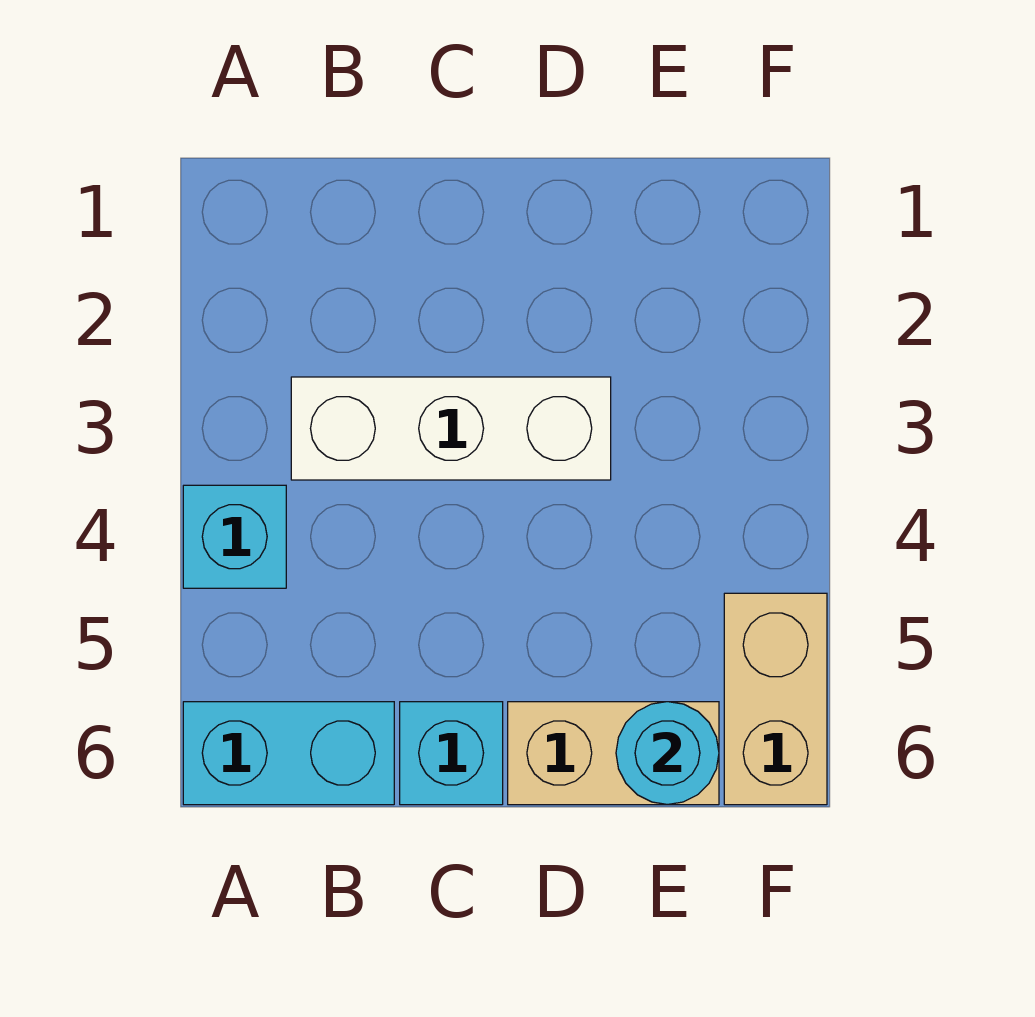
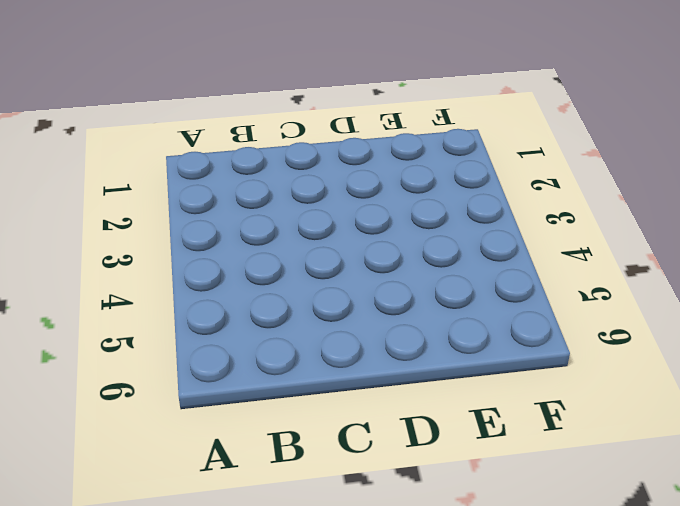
none -> cyan brick A4 level 1
none -> cyan brick A6:B6 level 1

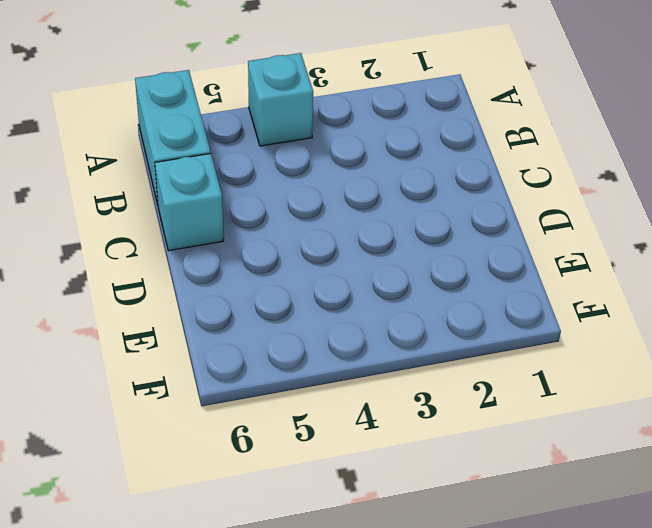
none -> white brick B3:D3 level 1
none -> tan brick D6:E6 level 1

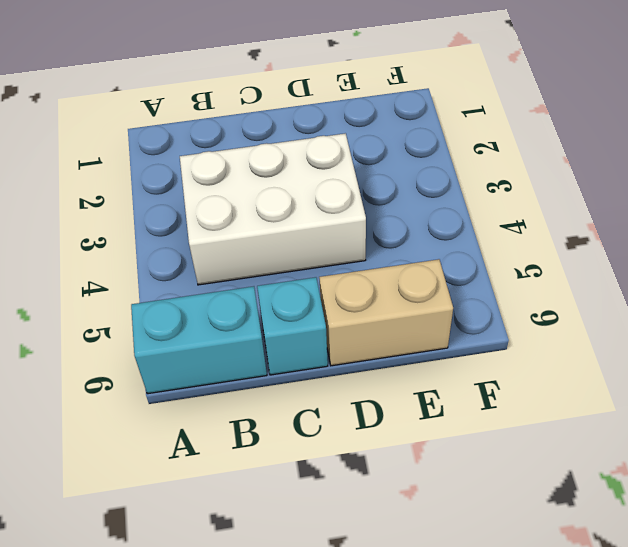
white brick B3:D4 level 1 -> white brick B3:D3 level 1
none -> cyan brick A4 level 1
none -> tan brick F5:F6 level 1

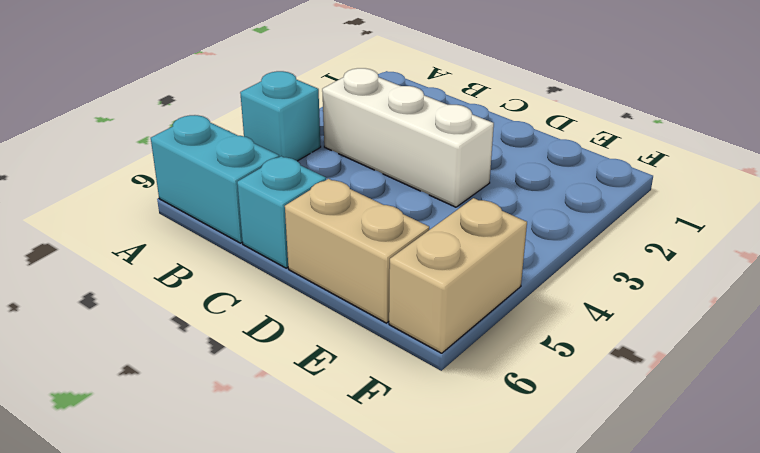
none -> cyan round brick E6 level 2

